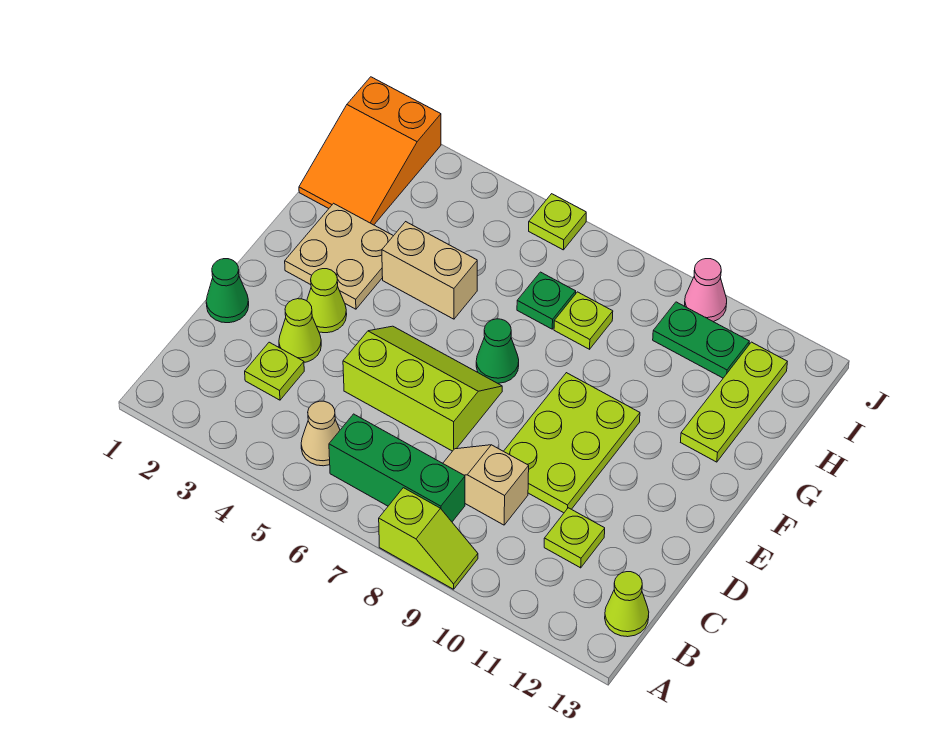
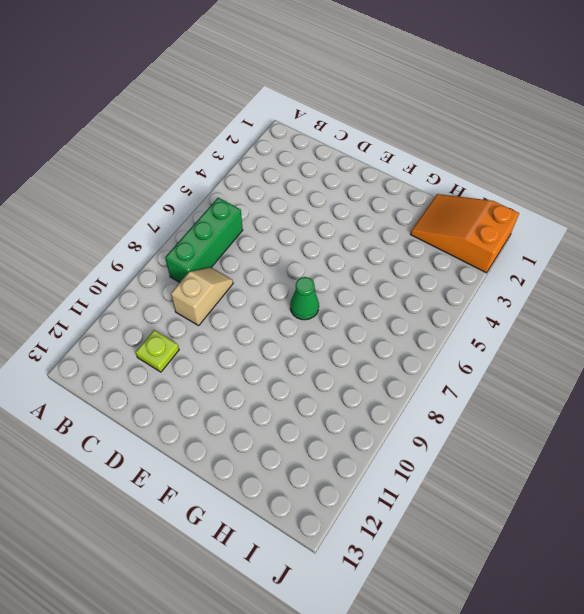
none -> lime slope A8:A9 level 1 top 8
none -> tan cone B5 level 1
none -> lime cone B13 level 1

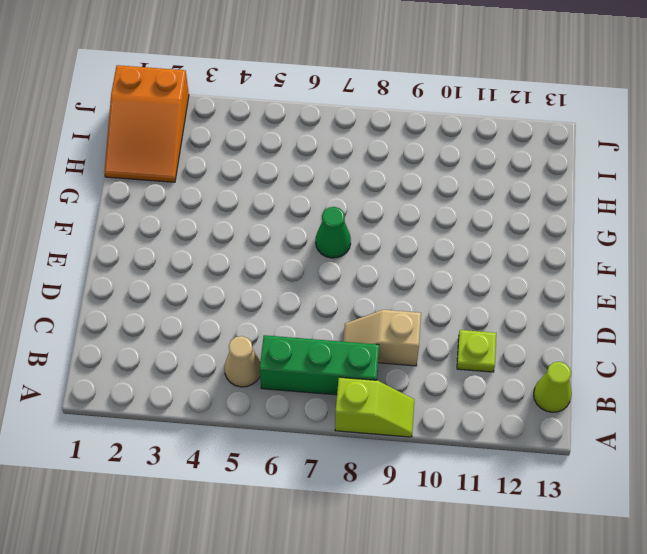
none -> lime plate C3 level 1
none -> green cone D1 level 1
none -> lime cone D3 level 1

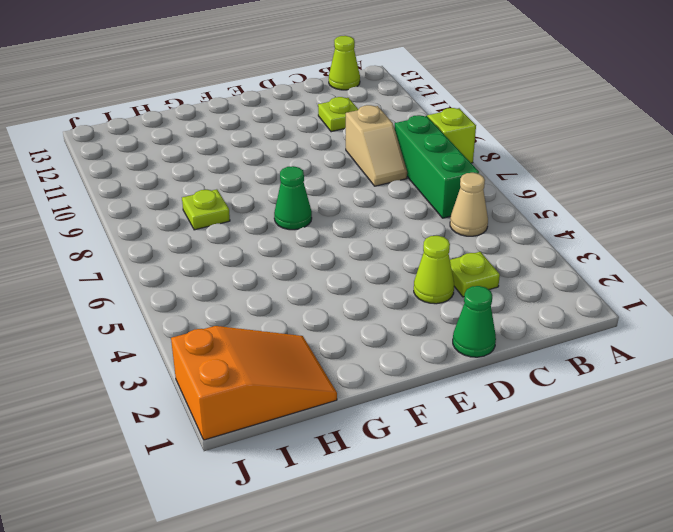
none -> lime slope D5:E7 level 1 top D
none -> lime plate D9:F10 level 1
none -> lime cone E3 level 1

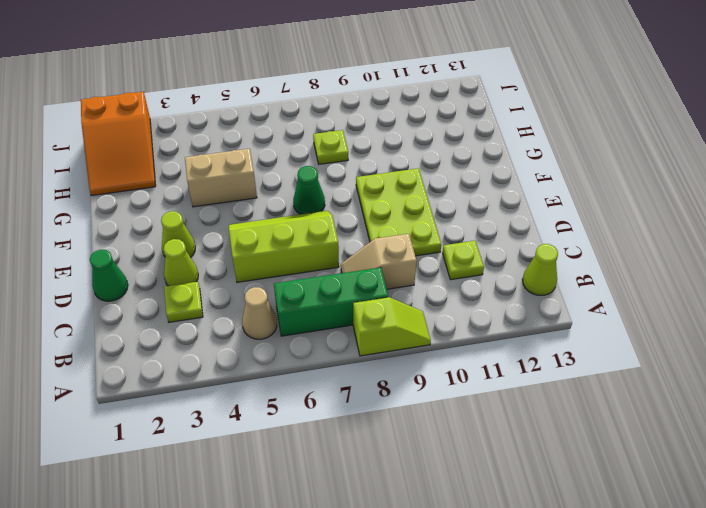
none -> tan plate F2:G3 level 1
none -> lime plate G12:I12 level 1
none -> green plate H7 level 1

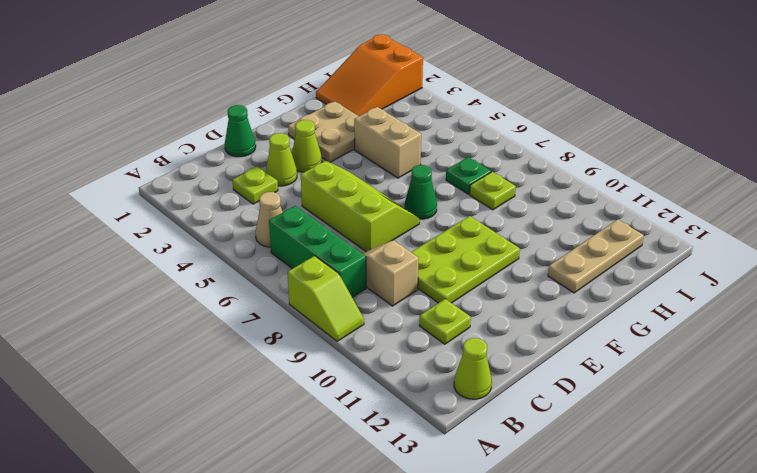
tan plate G12:I12 level 1 -> lime plate G12:I12 level 1
none -> green plate I10:I11 level 1
none -> lime plate J6 level 1
none -> pink cone J10 level 1

